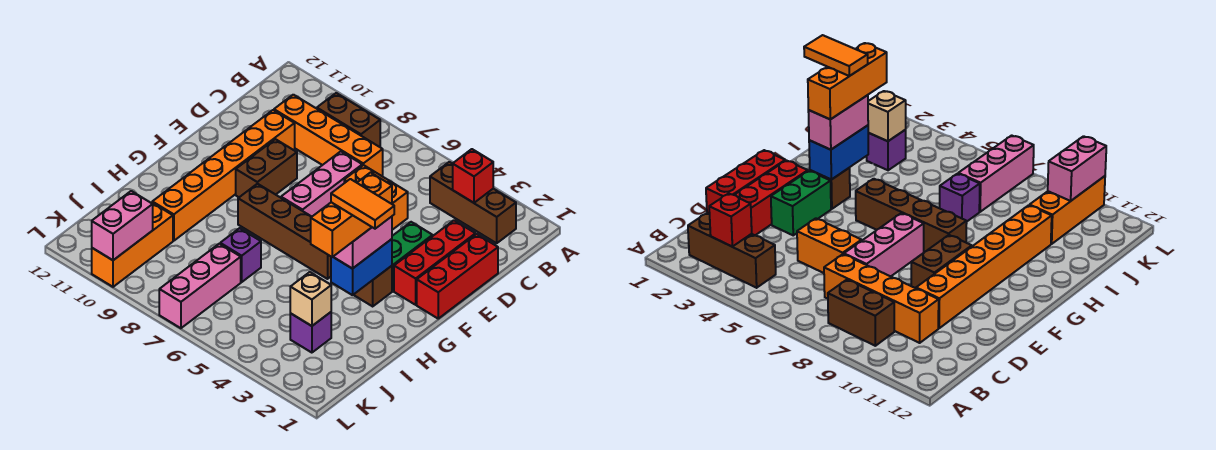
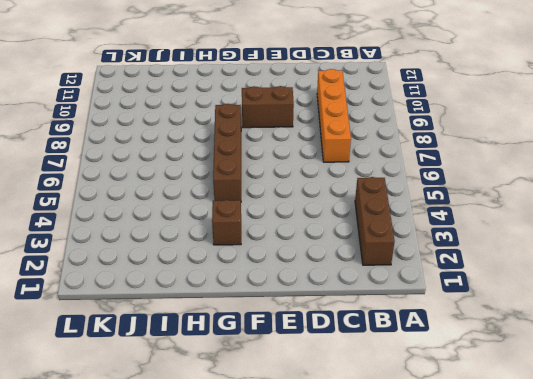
none -> brown brick B8:B9 level 1
none -> red brick D1:F1 level 1
none -> red brick D2:F2 level 1

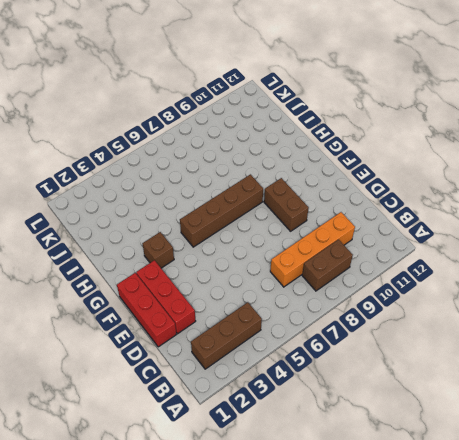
none -> orange brick D5:D6 level 1
none -> pink brick D7:F7 level 1
none -> orange brick D10:I10 level 1

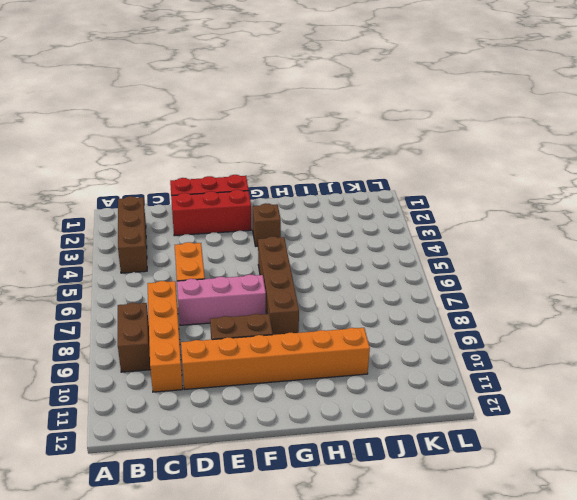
none -> green brick E3:F3 level 1
none -> purple brick I7 level 1
none -> purple brick J3 level 1

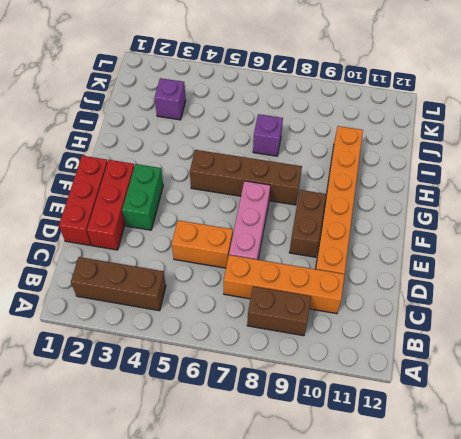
none -> brown brick G3 level 1
none -> pink brick J7:L7 level 1
none -> orange brick J10:L10 level 1

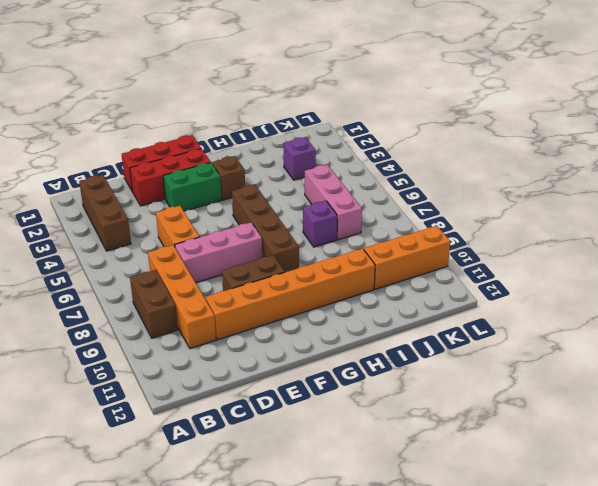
pink brick J5:J7 level 1 -> pink brick J7:L7 level 1
none -> red brick B3 level 2
none -> blue brick G3:H3 level 2
none -> tan brick J3 level 2

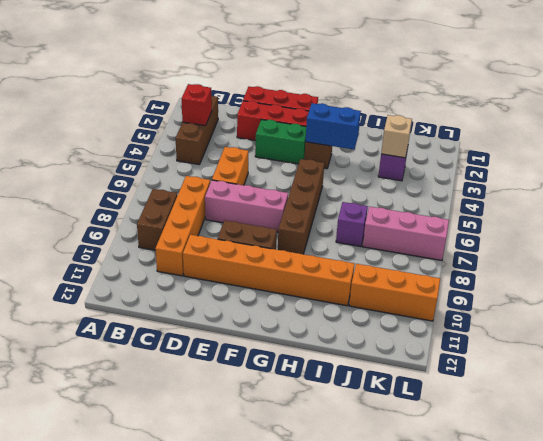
none -> pink brick K10:L10 level 2
none -> pink brick G3:H3 level 3
none -> orange brick G3:I3 level 4

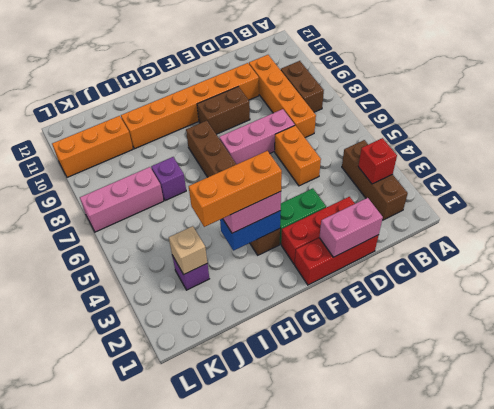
pink brick D1:E1 level 2 -> pink brick K10:L10 level 2
none -> orange tile H2:H3 level 5

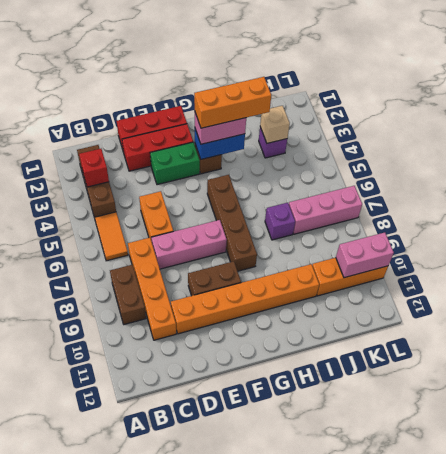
orange tile B5:B6 level 1 -> orange tile H2:H3 level 5

